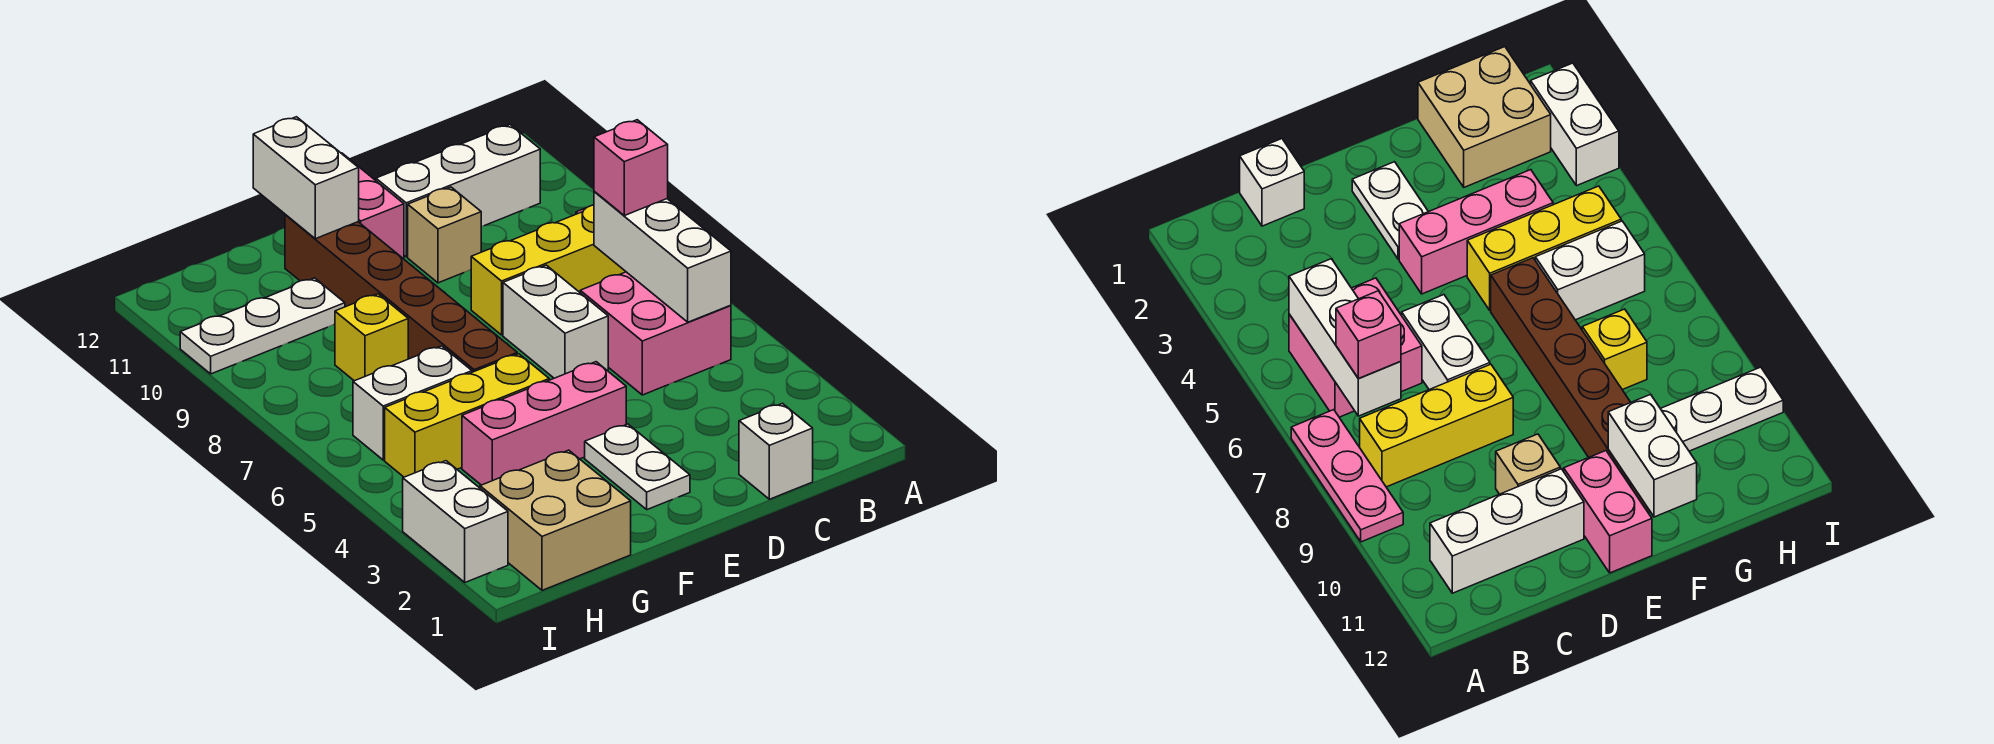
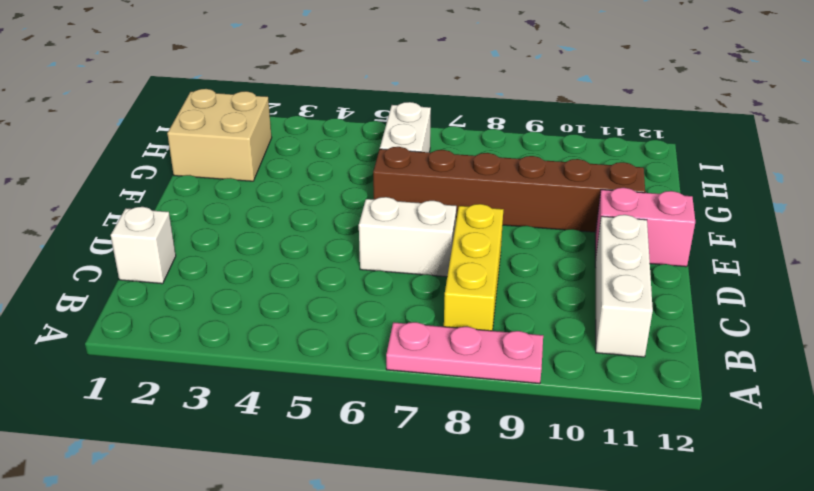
none -> pink brick B5:C6 level 1
none -> tan brick D10 level 1
none -> white plate E2:E3 level 1

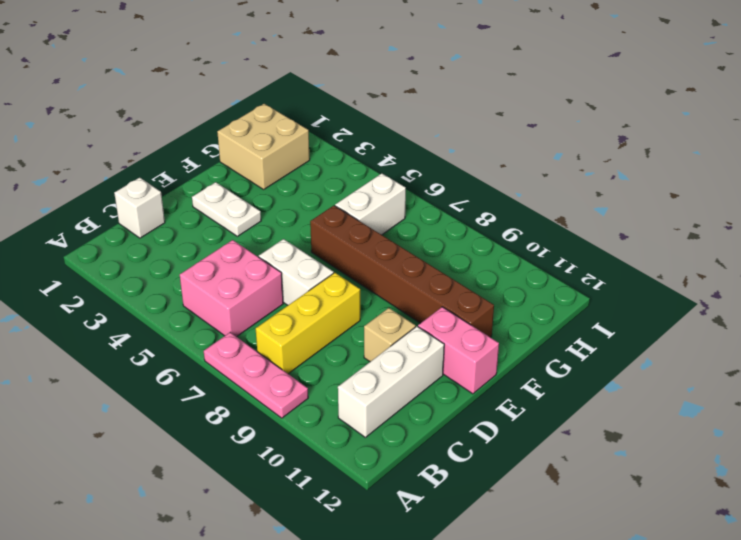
none -> pink brick E4:G4 level 1
none -> yellow brick F5:H5 level 1
none -> yellow brick G8 level 1

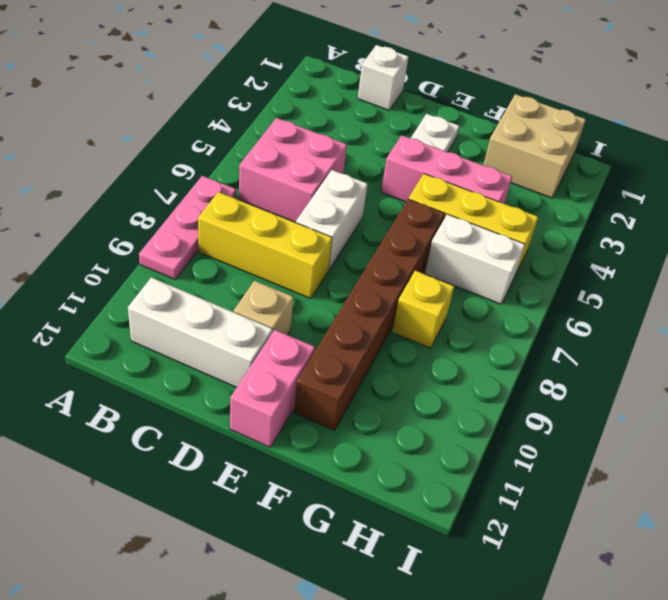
none -> white plate G10:I10 level 1
none -> white brick I2:I3 level 1
none -> white brick B5:B7 level 2

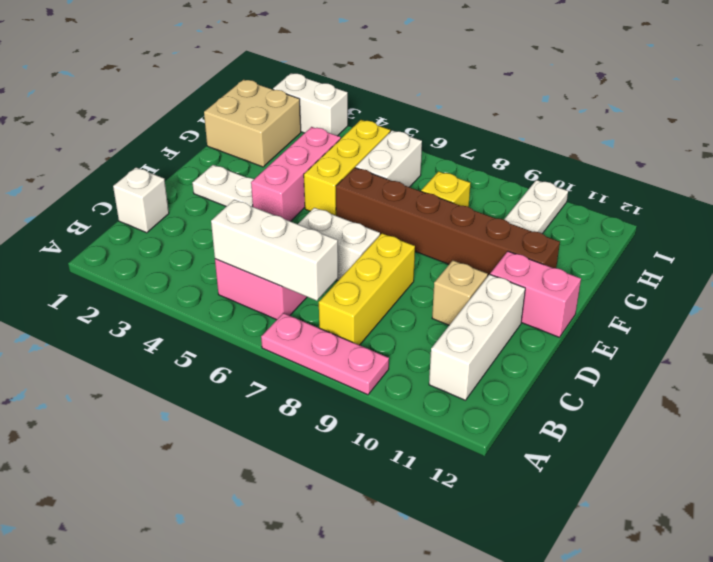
none -> white brick F11:F12 level 2
none -> pink brick B7 level 3

